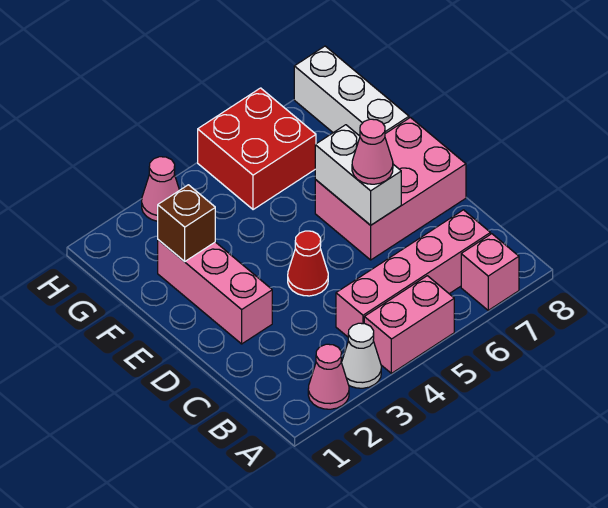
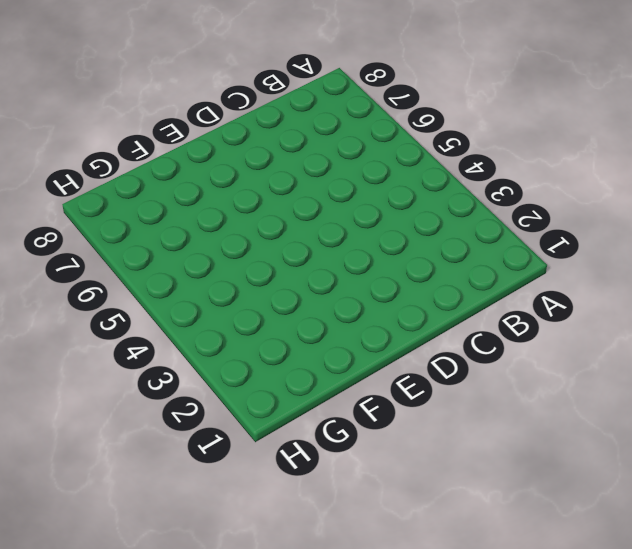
none -> pink cone A2 level 1
none -> white cone A3 level 1
none -> pink brick A4:A5 level 1

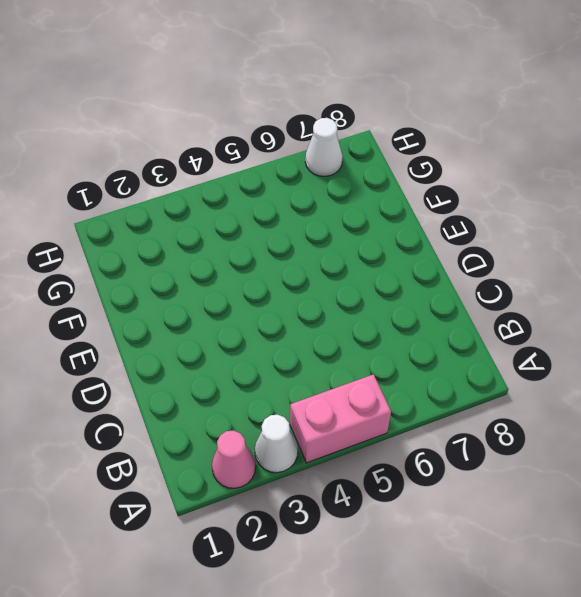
white cone H7 level 1 -> none
none -> pink brick A7 level 1
none -> pink brick B4:B7 level 1
none -> pink brick D2:F2 level 1

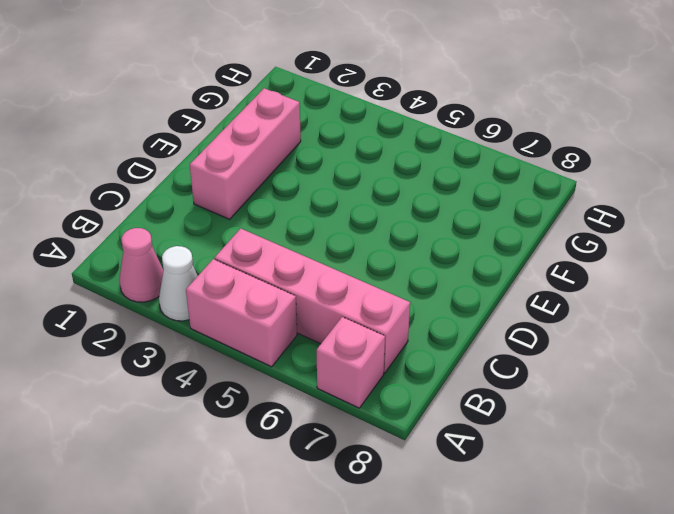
none -> red cone D4 level 1
none -> pink brick D6:E8 level 1
none -> white brick F8:H8 level 1

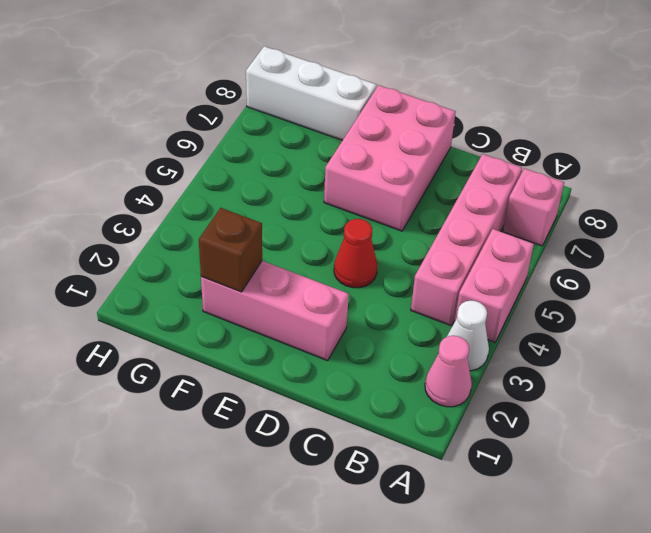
none -> red brick G5:H6 level 1
none -> pink cone H3 level 1
none -> white brick D6:E6 level 2

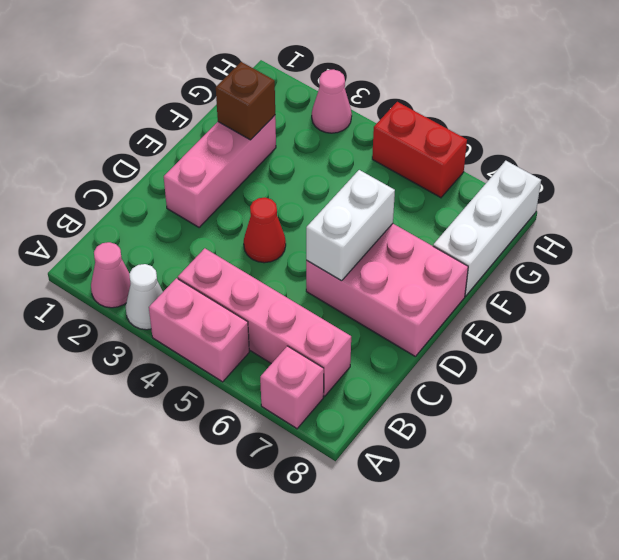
red brick H5:H6 level 1 -> red brick G5:H6 level 1
none -> pink cone D6 level 3

